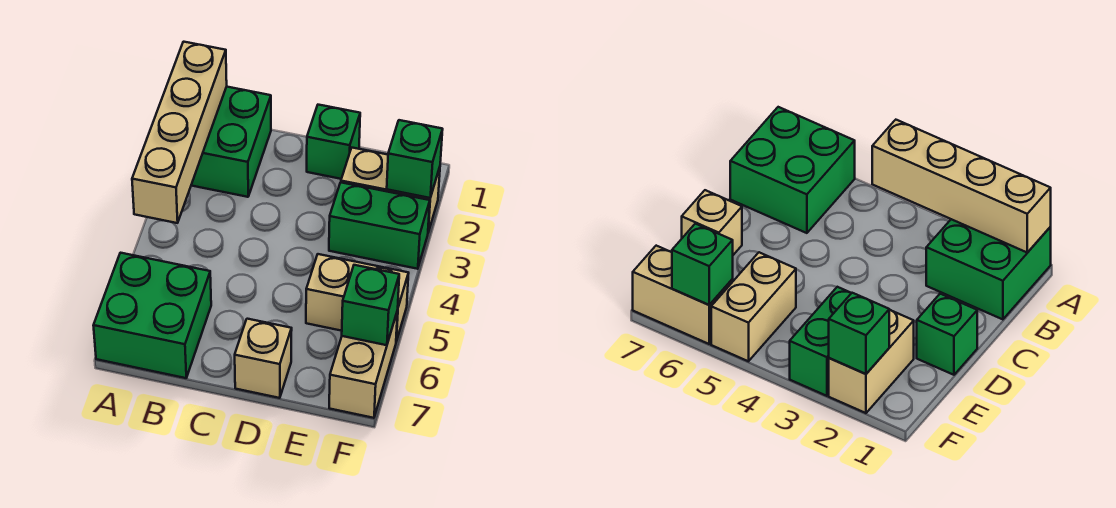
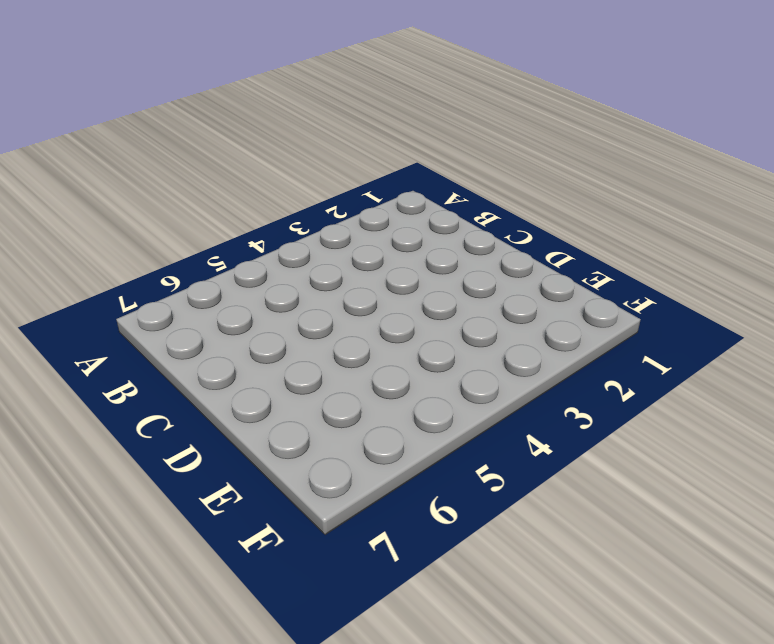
none -> green brick A1:B2 level 1
none -> green brick A6:B7 level 1

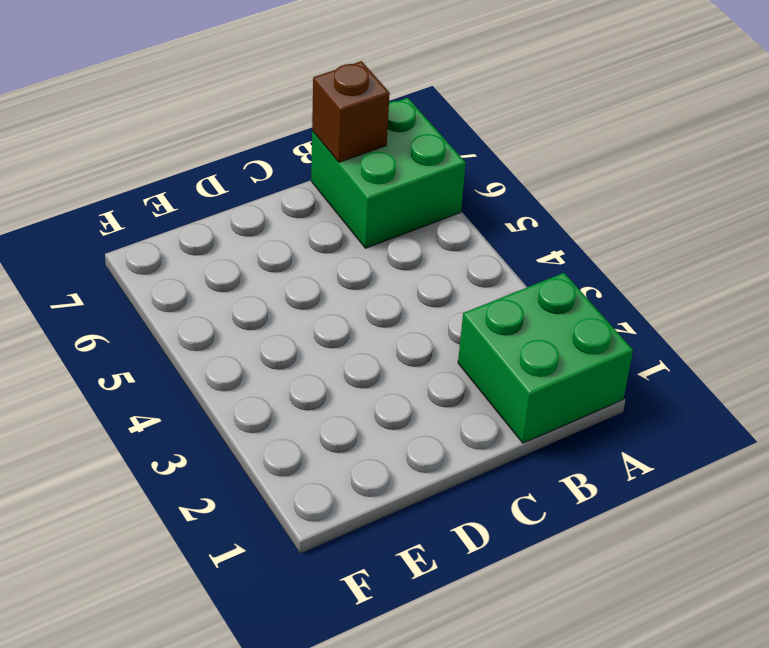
brown brick B7 level 2 -> none
none -> green brick D1 level 1
none -> tan brick D7 level 1

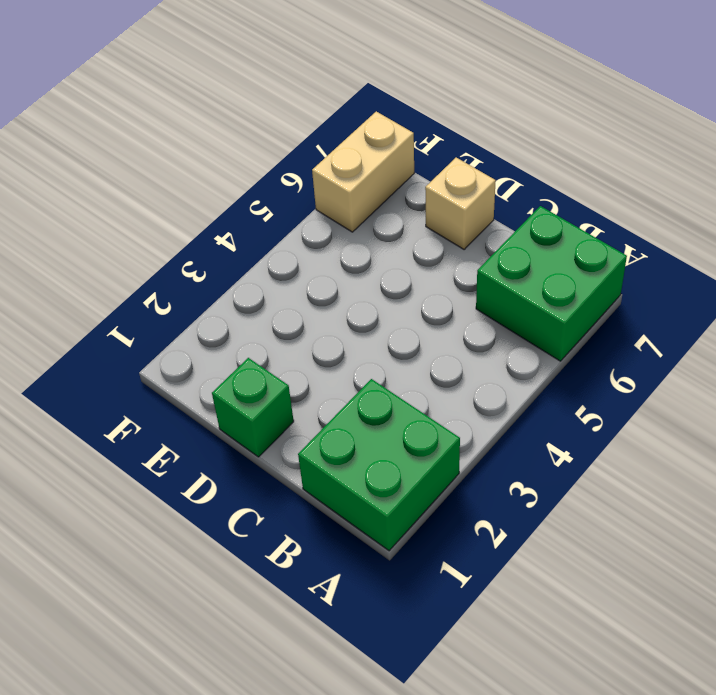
none -> tan brick E2:F2 level 1
none -> green brick E3:F3 level 1

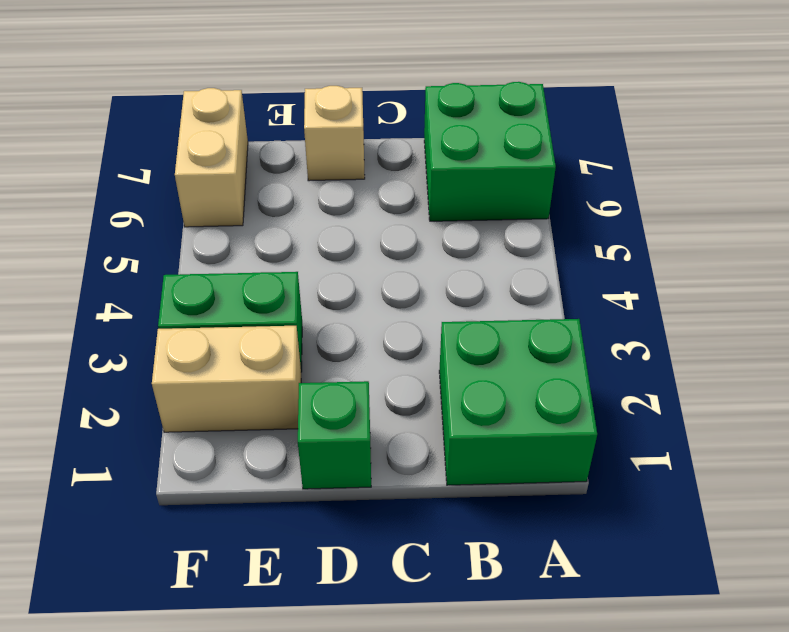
none -> tan brick E5:F5 level 1
none -> tan brick A1:A4 level 2

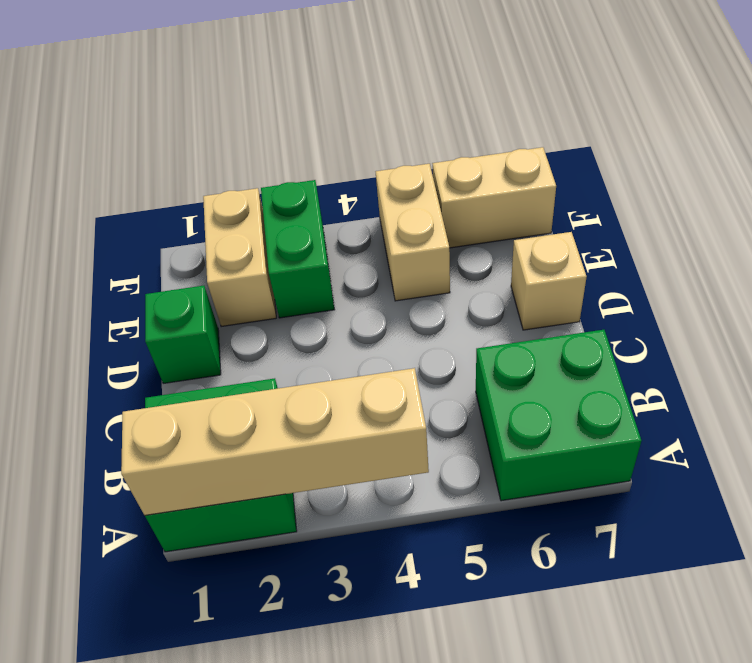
none -> green brick F2 level 2
none -> green brick F6 level 2

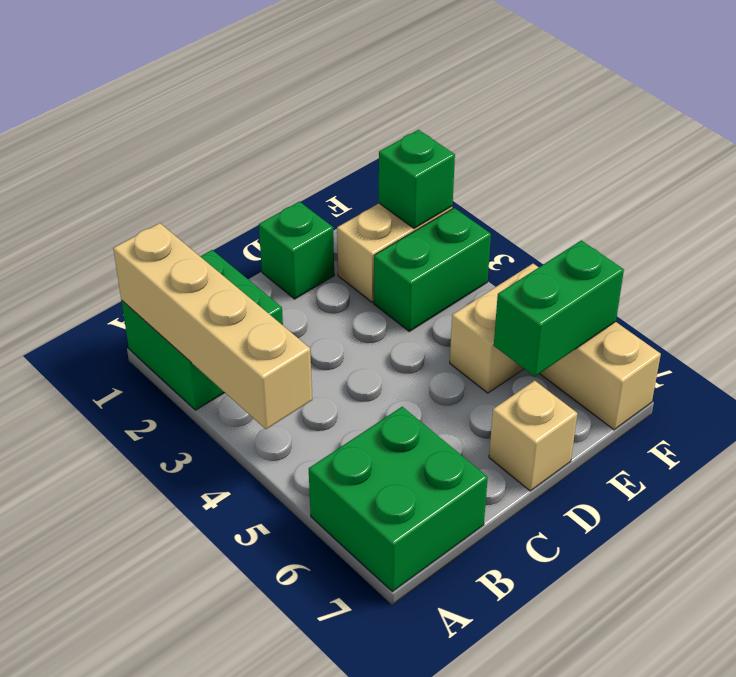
green brick E6:F6 level 2 -> green brick F6 level 2

